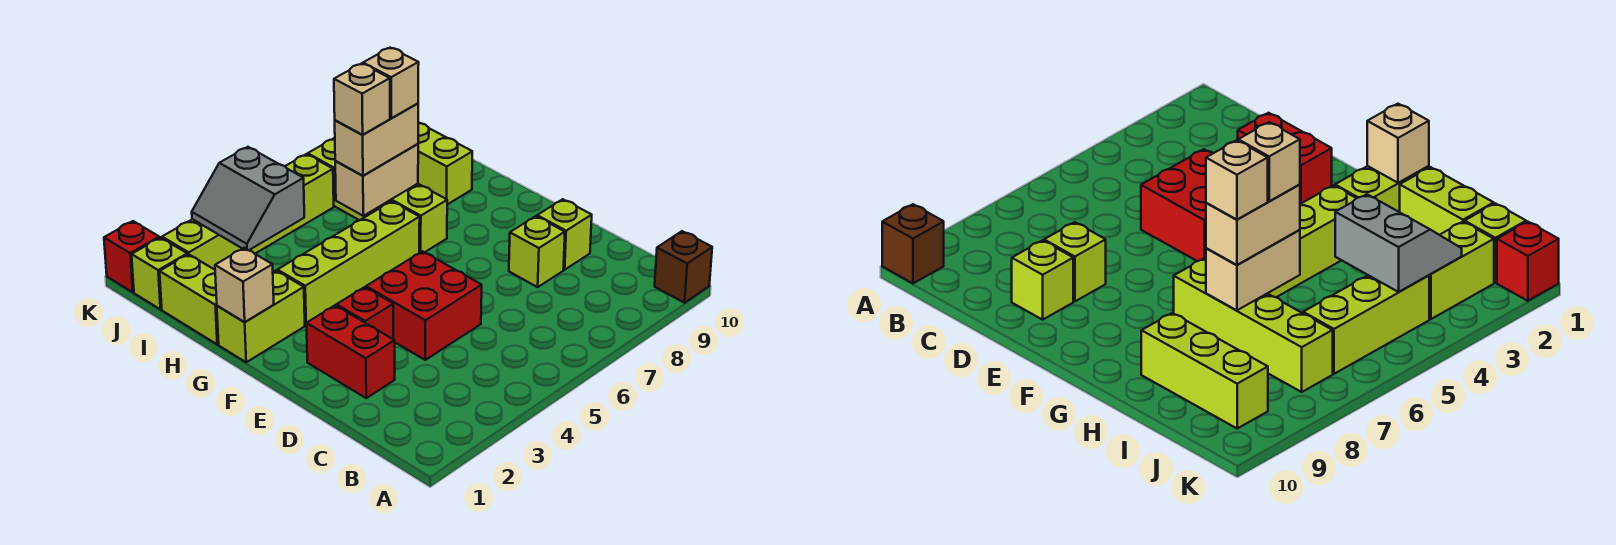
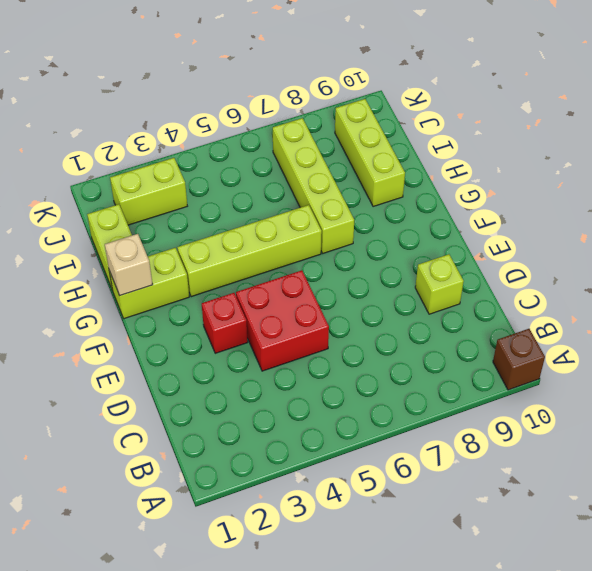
none -> red brick D2:E2 level 1
none -> lime brick D8 level 1
none -> lime brick J1 level 1

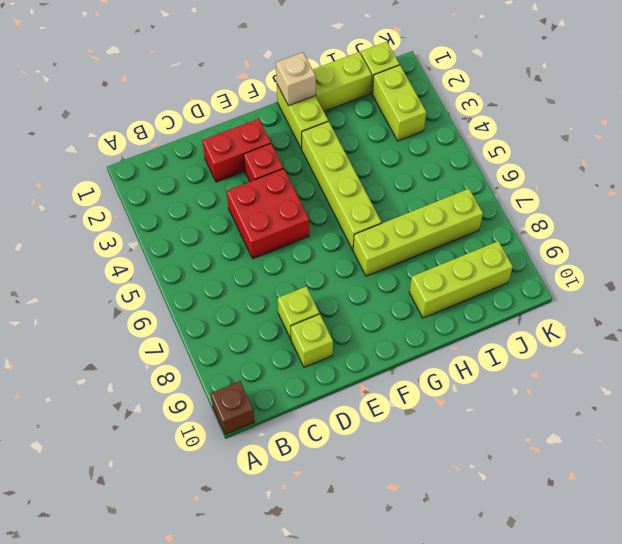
none -> lime brick J4:J6 level 1
none -> red brick K1 level 1
none -> tan brick H6:H7 level 2

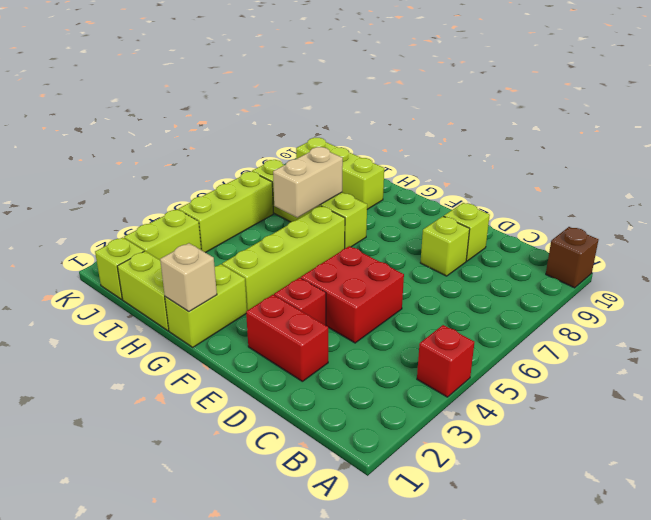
red brick A4 level 1 -> red brick K1 level 1
none -> grey slope I3:J4 level 2 top 4
none -> tan brick H6:H7 level 3
none -> tan brick H6 level 4

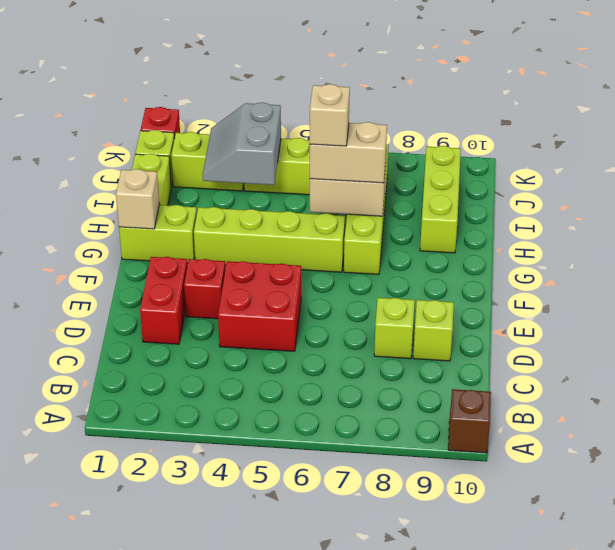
none -> tan brick H7 level 4

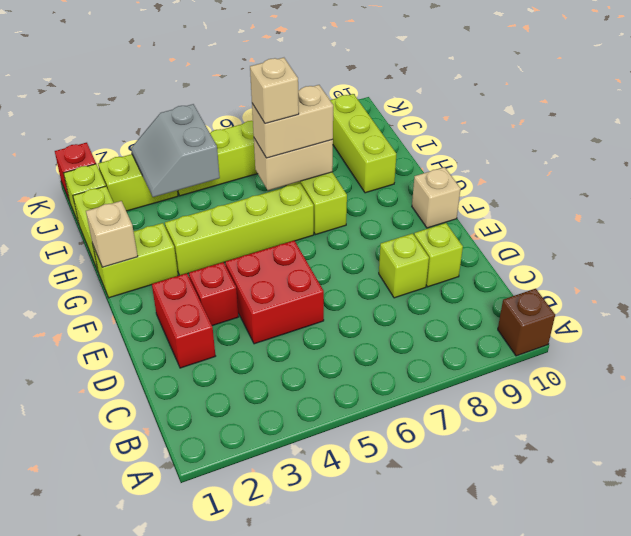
tan brick F10 level 1 -> tan brick H7 level 4

